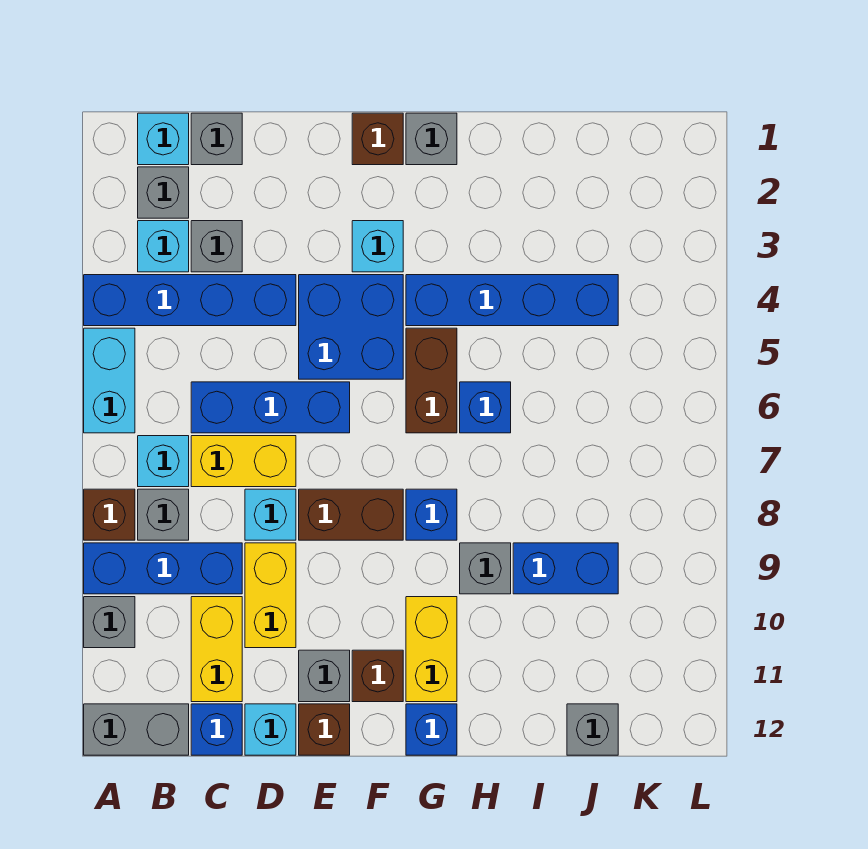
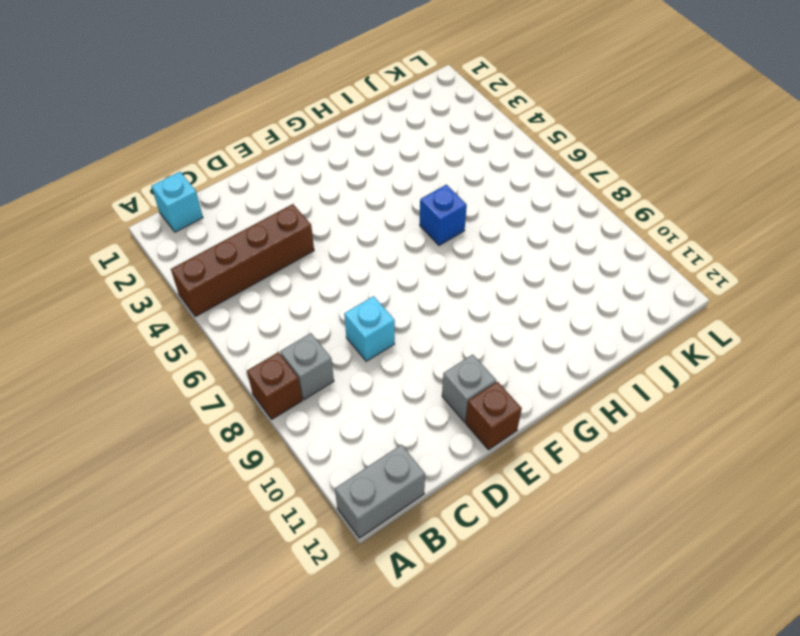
brown brick A4:D4 level 1 -> blue brick A4:D4 level 1
none -> cyan brick A5:A6 level 1
none -> blue brick A9:C9 level 1
none -> grey brick A10 level 1
none -> grey brick B2 level 1

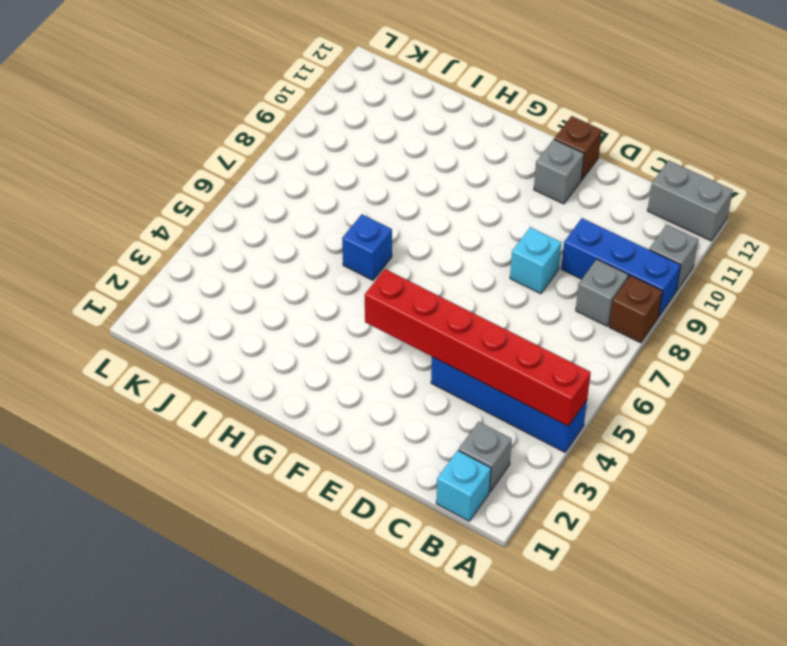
red brick A4:F4 level 2 -> none
none -> cyan brick A5:A6 level 1
none -> cyan brick B3 level 1
none -> cyan brick B7 level 1
none -> grey brick C1 level 1

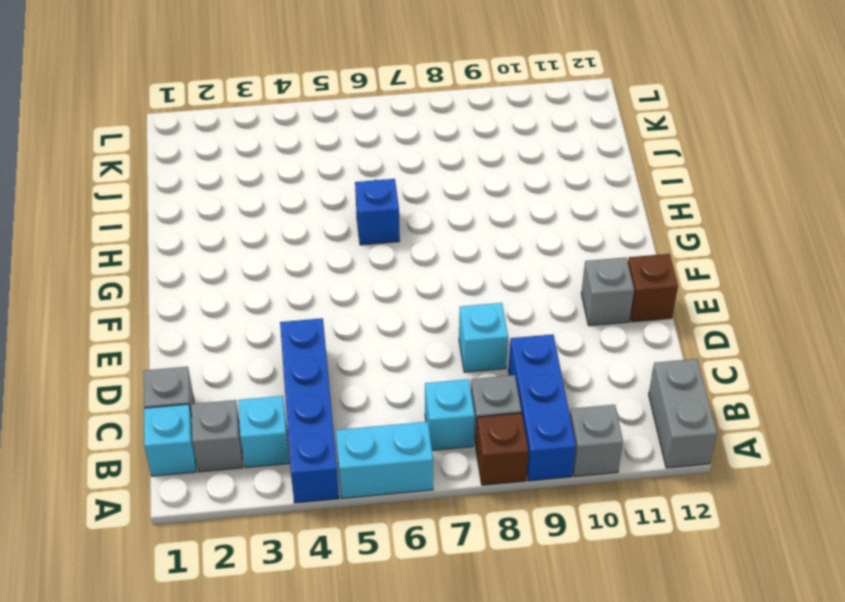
none -> grey brick C3 level 1
none -> blue brick C6:E6 level 1
none -> yellow brick C7:D7 level 1
none -> yellow brick C10:C11 level 1

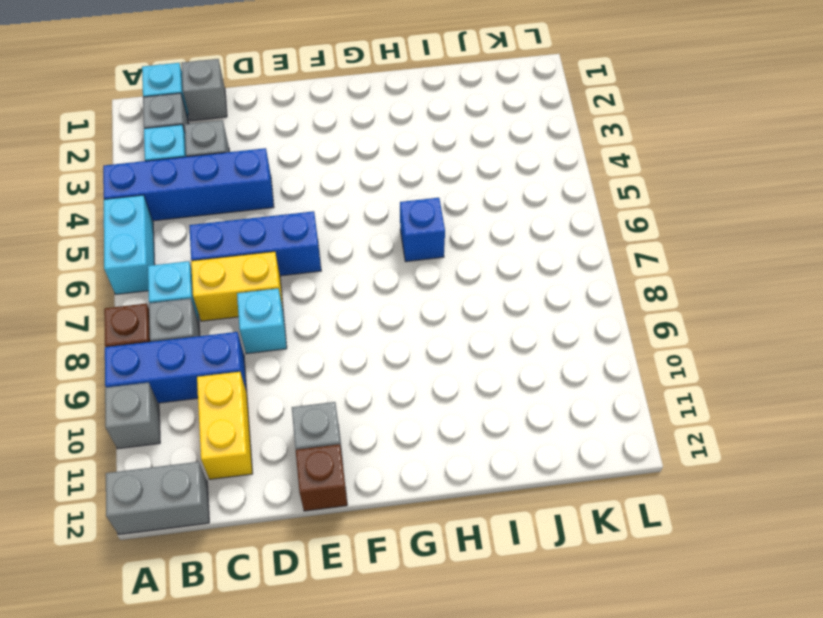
none -> blue brick C12 level 1
none -> yellow brick D9:D10 level 1
none -> cyan brick D12 level 1
none -> blue brick E4:F5 level 1

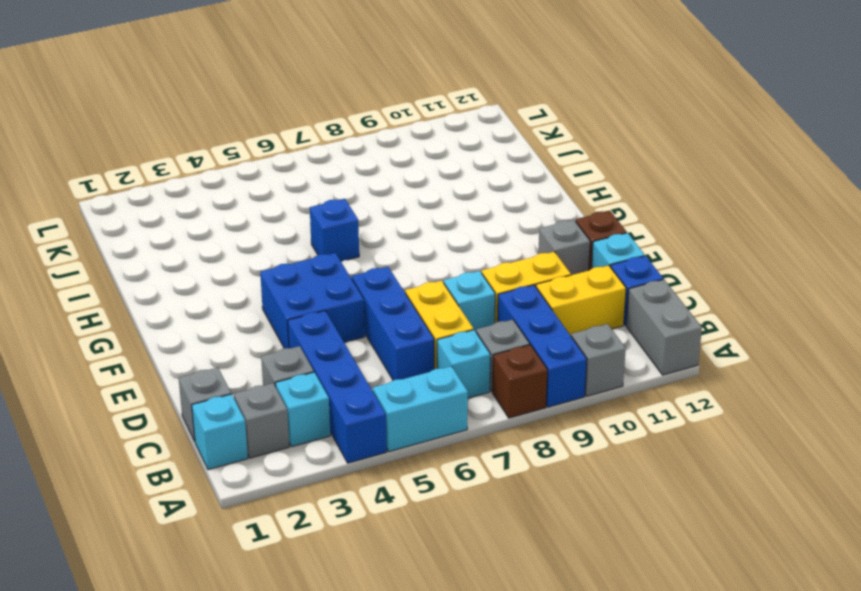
none -> brown brick E8:F8 level 1
none -> brown brick F1 level 1
none -> cyan brick F3 level 1
none -> brown brick F11 level 1

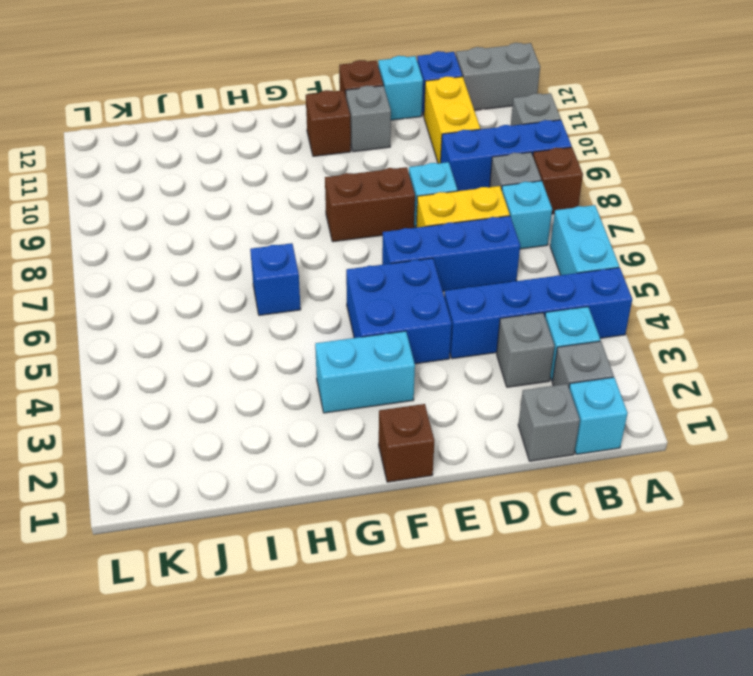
cyan brick F3:G3 level 1 -> cyan brick F3 level 1
none -> yellow brick D9:D10 level 1
none -> grey brick G1 level 1
none -> blue brick G4:J4 level 1
none -> brown brick G5:G6 level 1

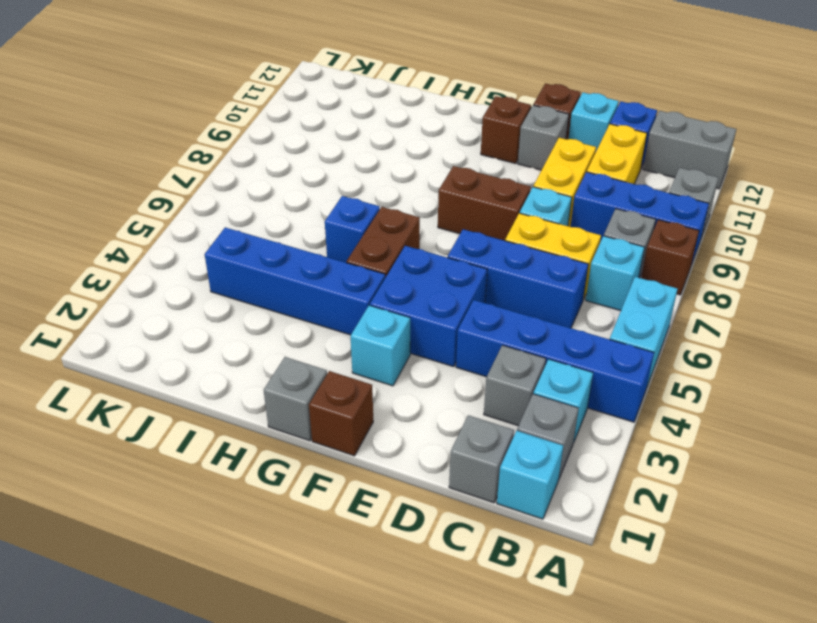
none -> blue brick G8 level 1
none -> yellow brick G10:G11 level 1
none -> blue brick G12 level 1
none -> grey brick H9 level 1

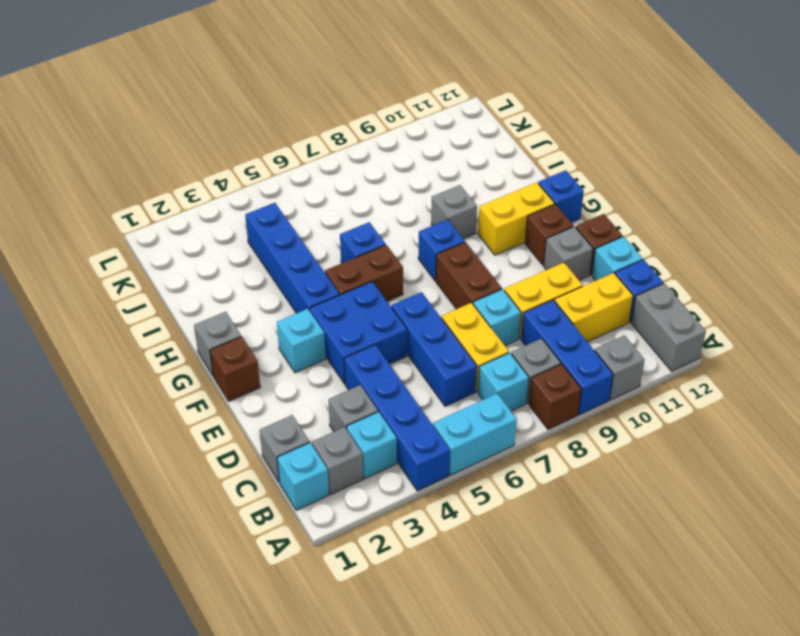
none -> blue brick I9:J9 level 1
none -> grey brick J12 level 1

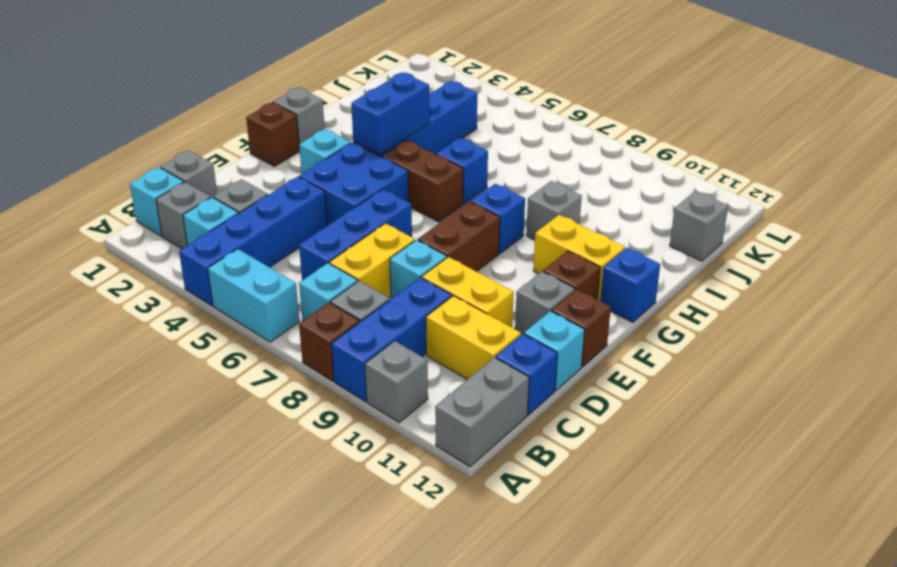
blue brick G4:H4 level 2 -> blue brick I9:J9 level 1

